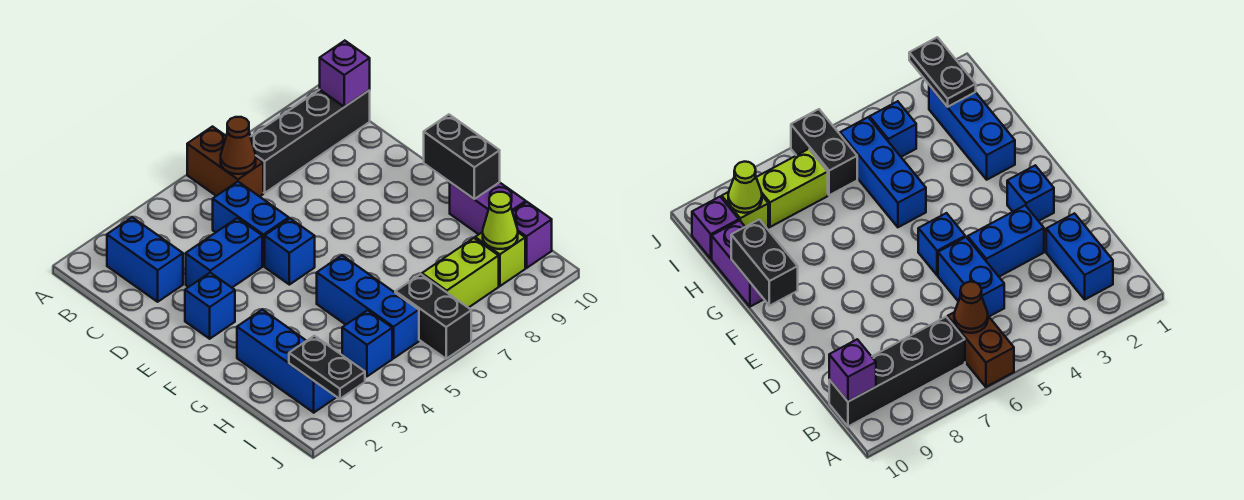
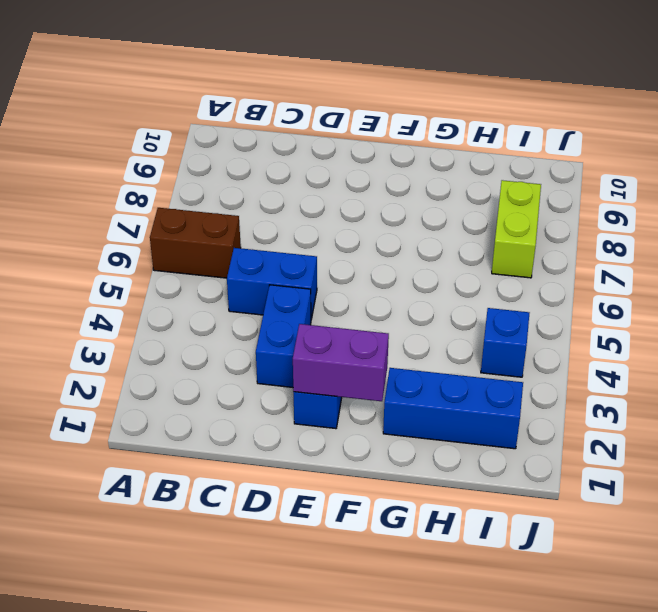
purple brick E2:F2 level 2 -> purple brick G10:H10 level 1
none -> blue brick B2:C2 level 1
none -> black brick B7:B10 level 1
none -> blue brick E5 level 1

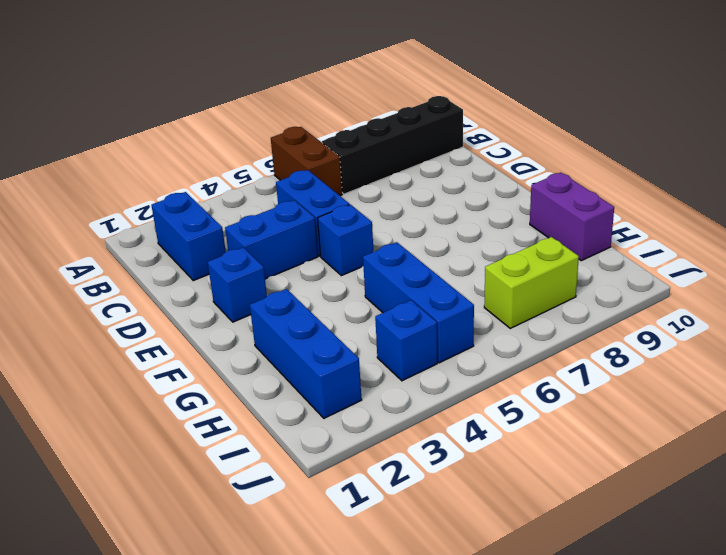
none -> black brick I6:J6 level 1
none -> lime brick I9 level 1
none -> purple brick I10 level 1

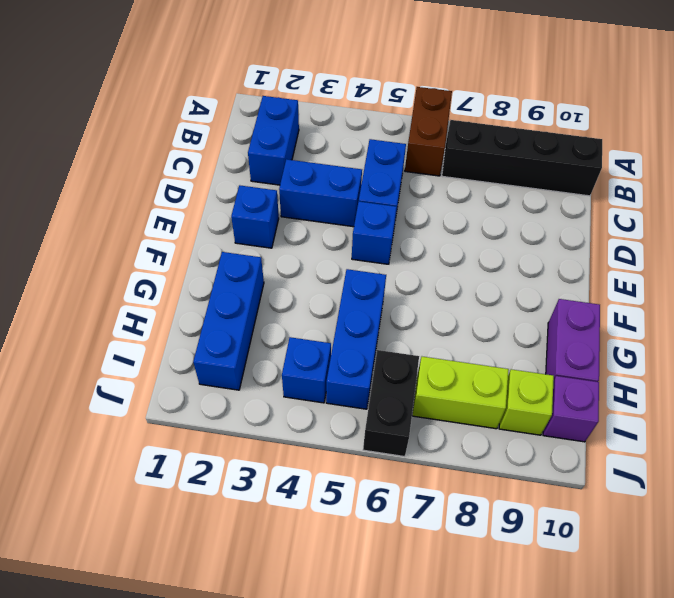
none -> brown cone B6 level 2
none -> purple brick B10 level 2
none -> black brick F10:G10 level 2

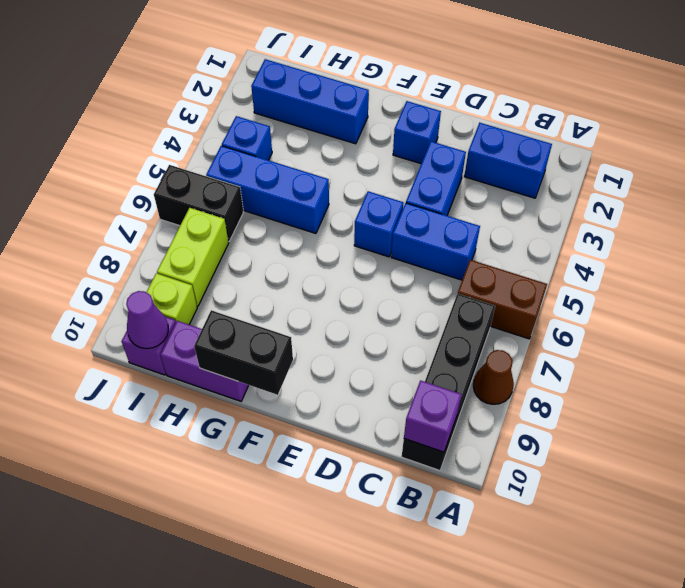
brown cone A8 level 1 -> brown cone B6 level 2
purple cone I10 level 2 -> none
none -> black plate I2:J2 level 2
none -> lime cone I9 level 2

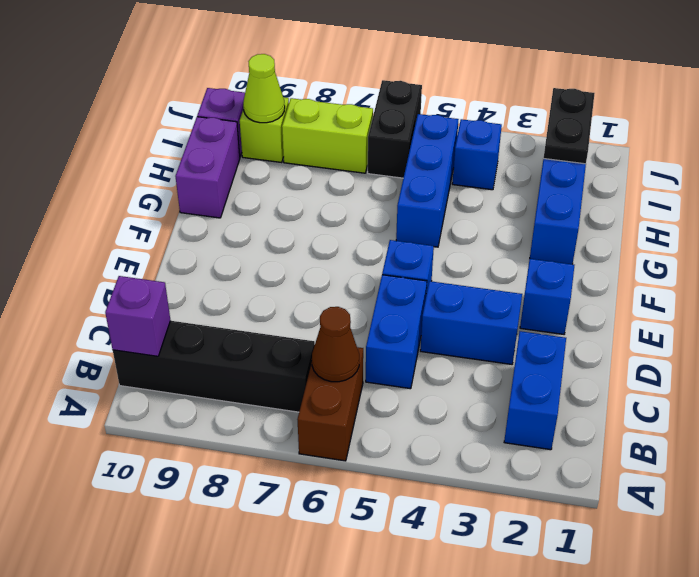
none -> black brick F10:G10 level 2

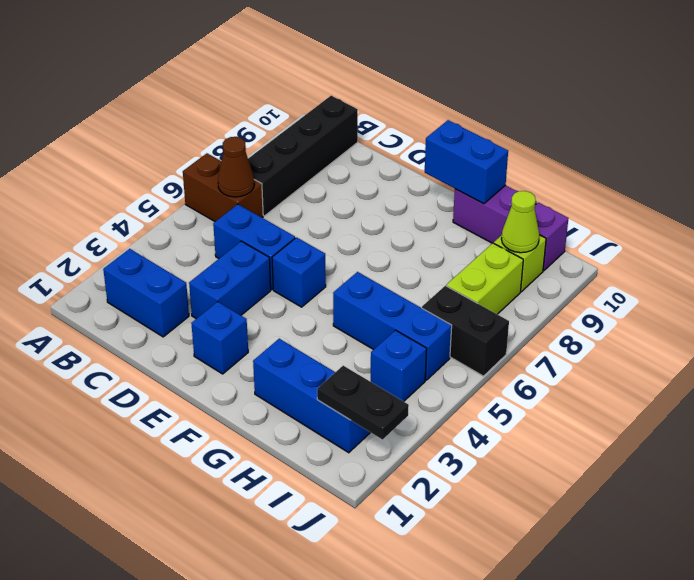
blue brick F10:G10 level 2 -> black brick F10:G10 level 2
none -> purple brick B10 level 2

